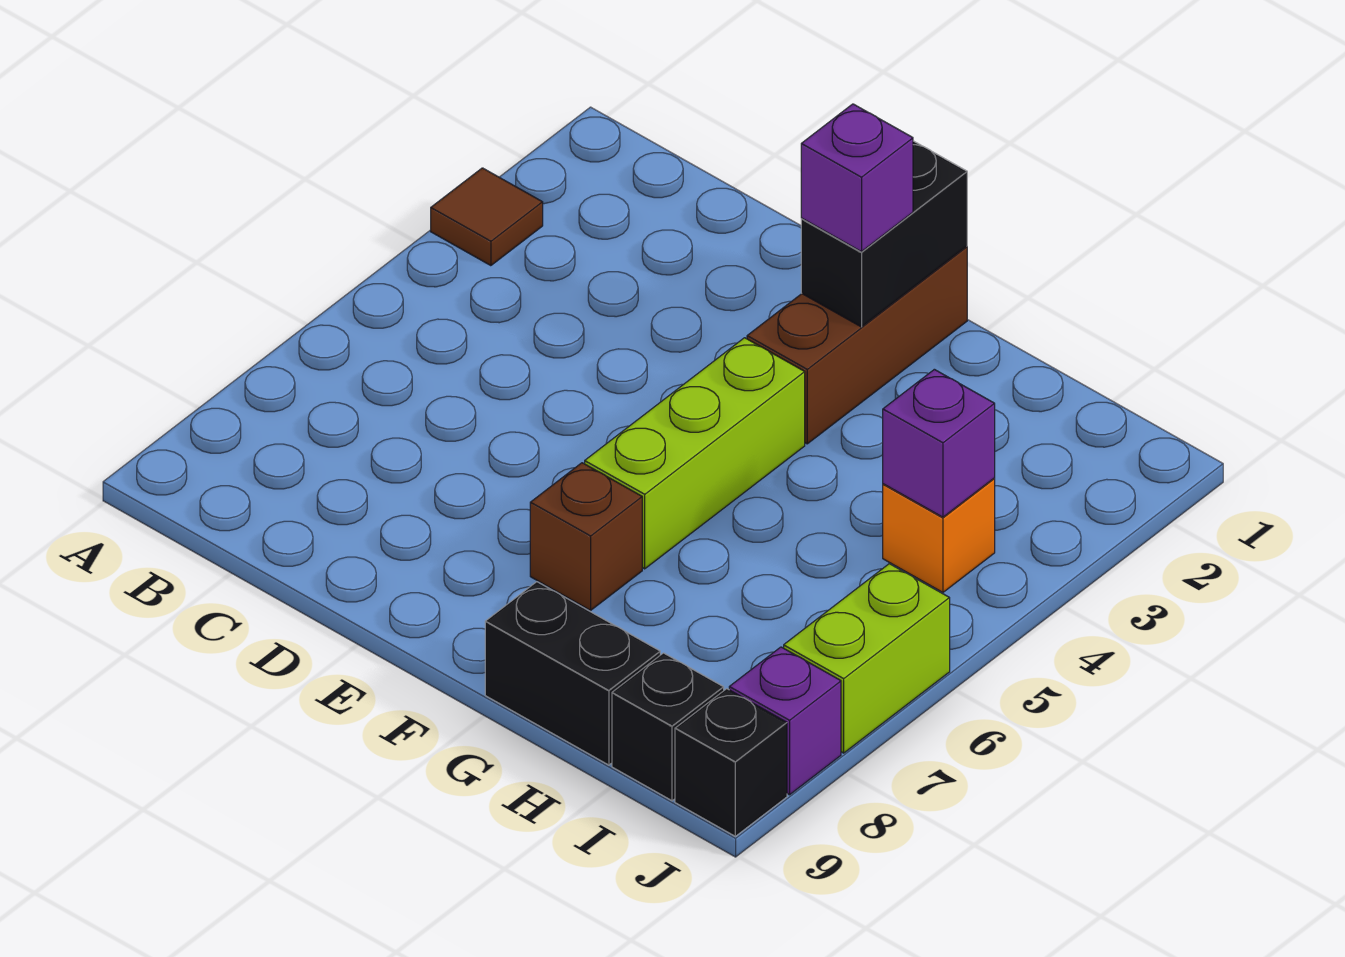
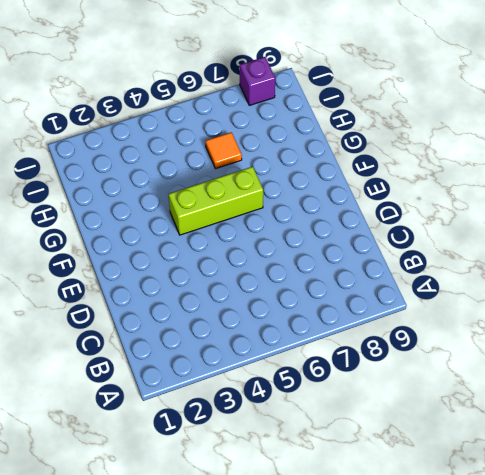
orange tile H6 level 1 -> none
none -> brown tile A3 level 1
none -> brown brick F1:F3 level 1
none -> brown brick F7 level 1

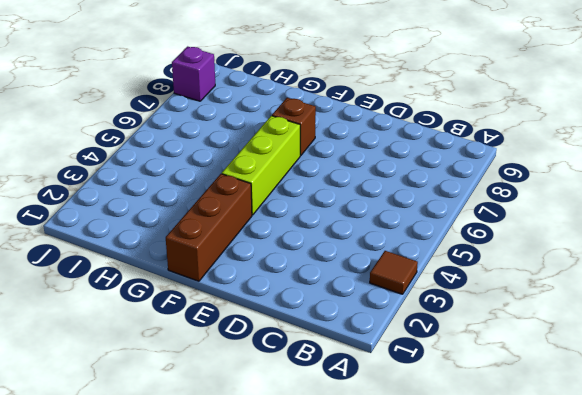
none -> black brick G9:H9 level 1
none -> orange brick I4 level 1
none -> black brick I9 level 1

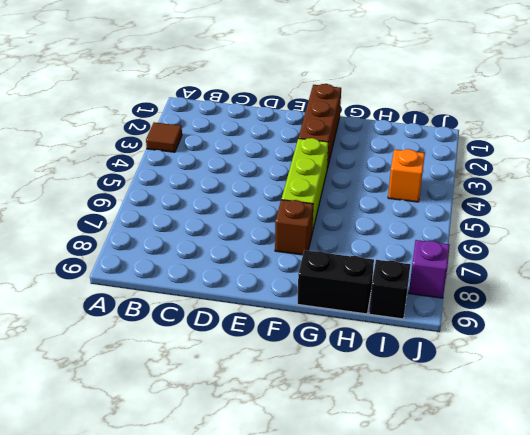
none -> lime brick J6:J7 level 1
none -> black brick J9 level 1
none -> black brick F1:F2 level 2

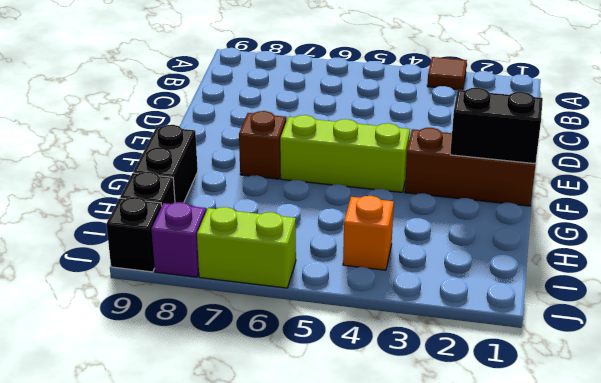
none -> purple brick I4 level 2
none -> purple brick F2 level 3

